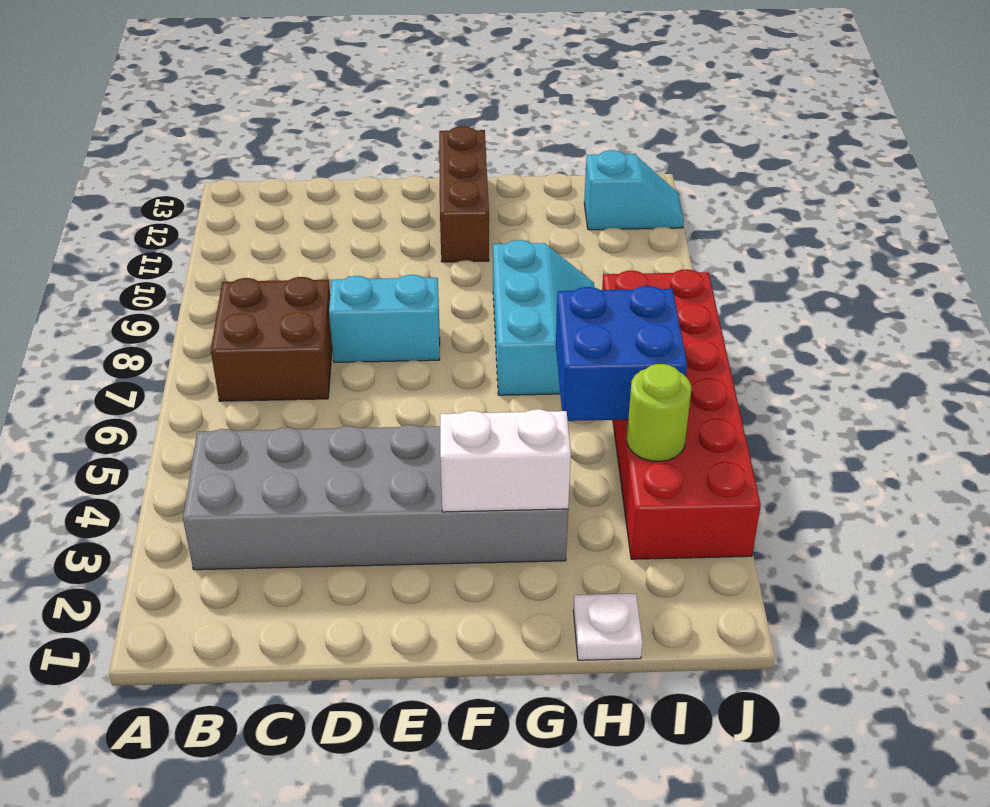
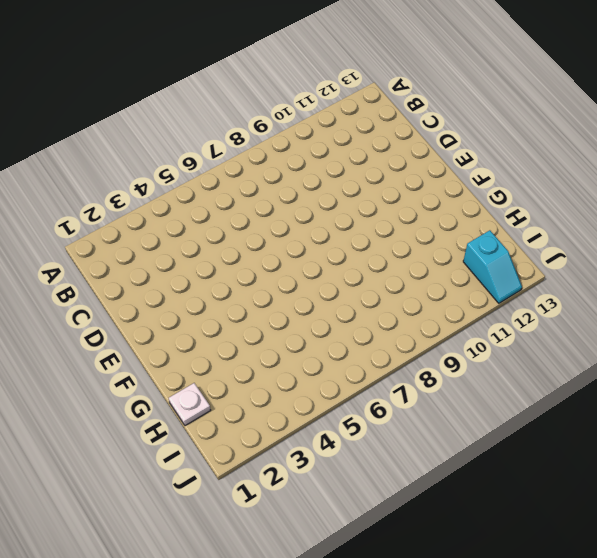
none -> grey brick B3:G4 level 1
none -> brown brick B7:C8 level 1

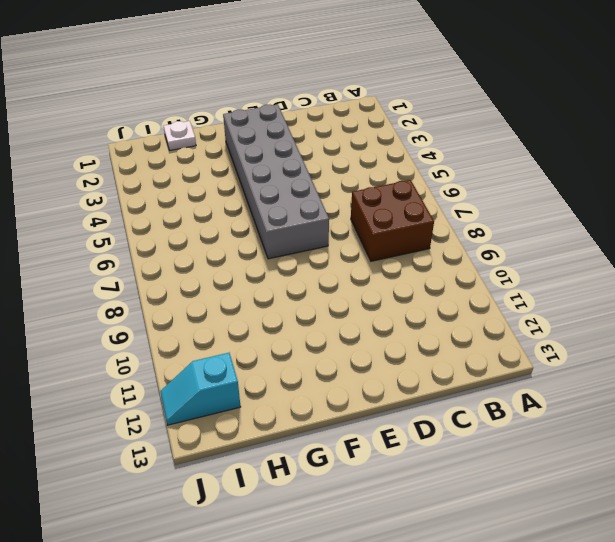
grey brick E2:F7 level 1 -> grey brick B3:G4 level 1
none -> cyan brick D8:E8 level 1
none -> brown brick F11:F13 level 1

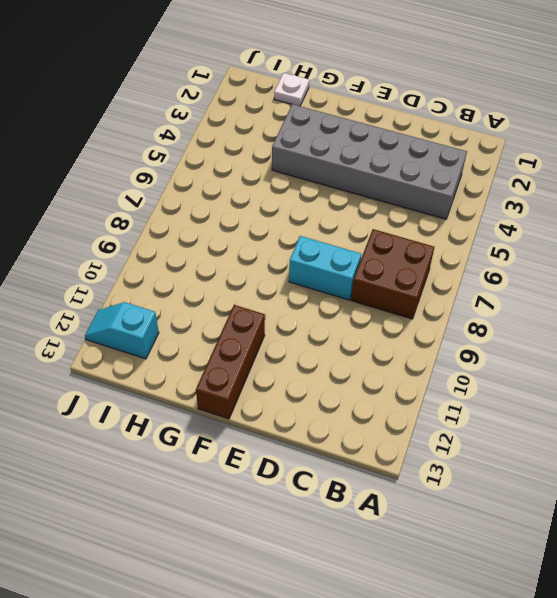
none -> cyan slope G7:H9 level 1 top G
none -> red brick I3:J8 level 1

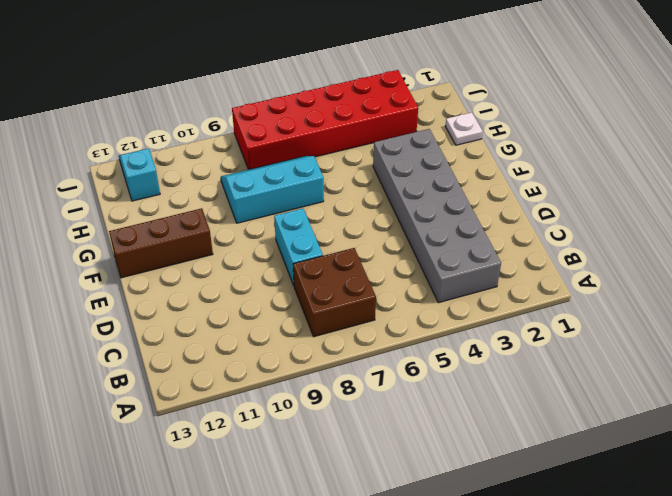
none -> white brick F3:G3 level 2
none -> blue brick H5:I6 level 2

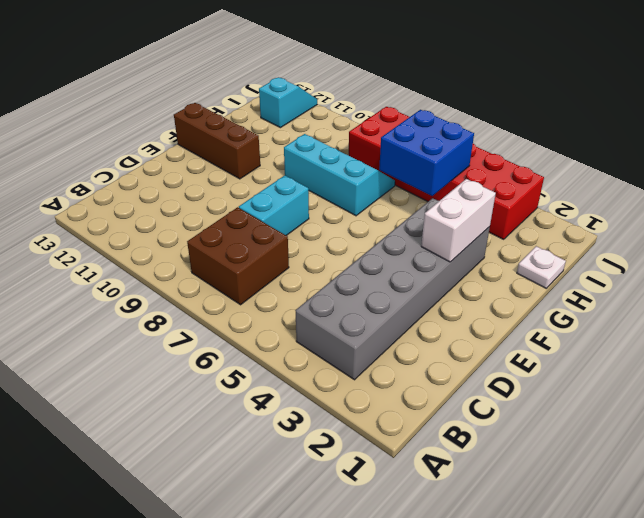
none -> lime round brick I4 level 2

